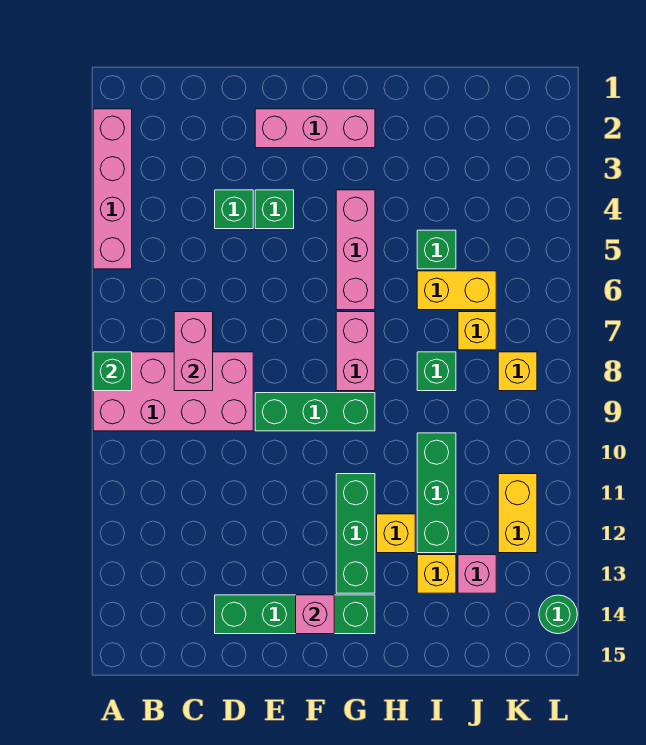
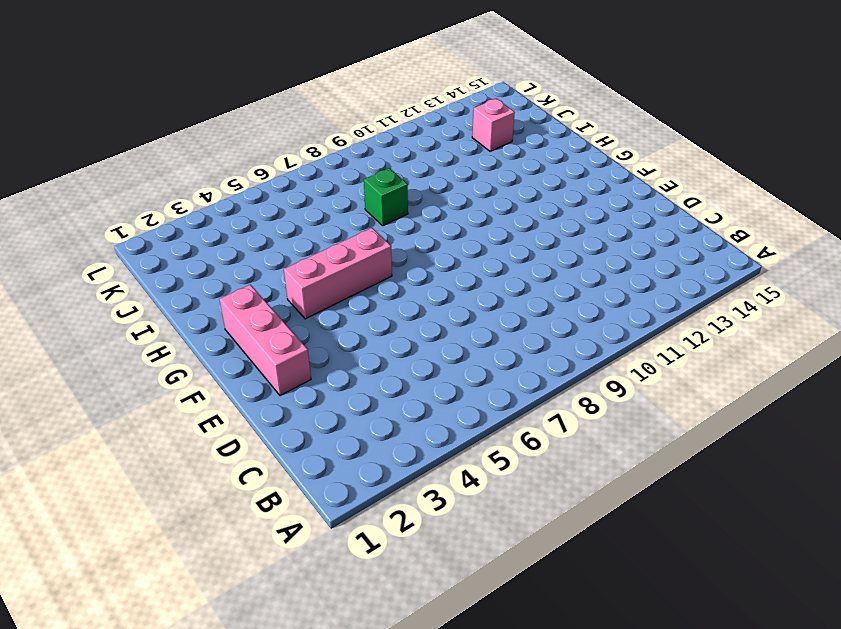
none -> pink brick A2:A5 level 1
none -> pink brick A8:D9 level 1
none -> green brick D4 level 1

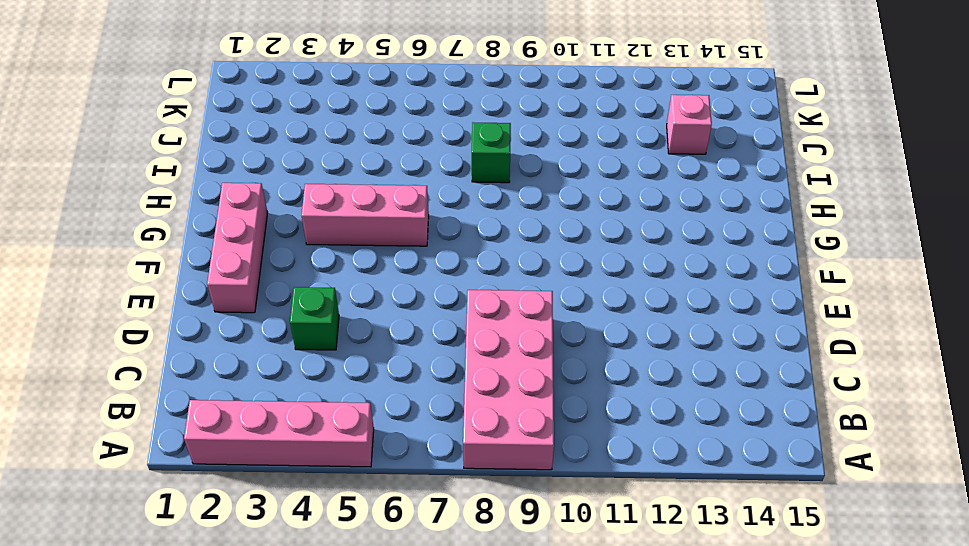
none -> green brick D14:G14 level 1
none -> green brick E4 level 1
none -> green brick E9:G9 level 1

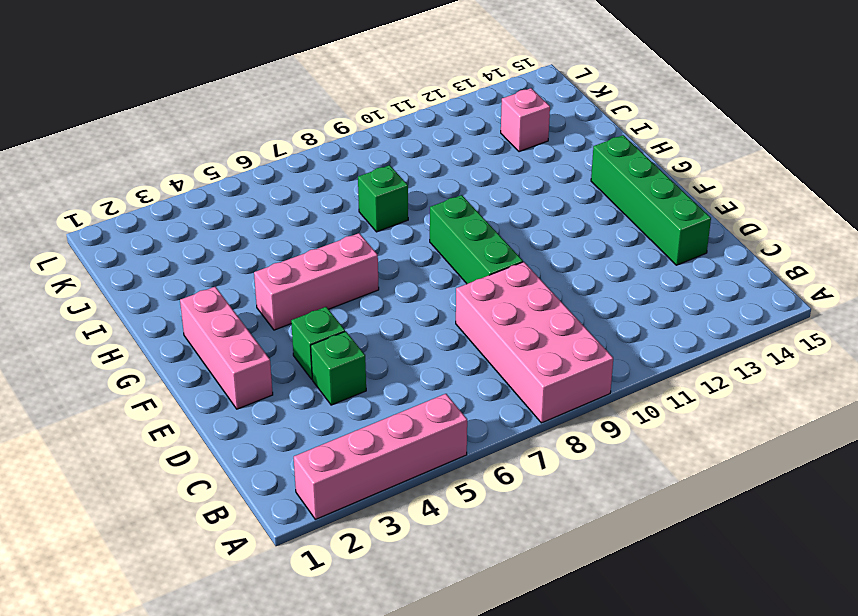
none -> pink brick G7:G8 level 1
none -> green brick G11:G13 level 1
none -> yellow brick H12 level 1

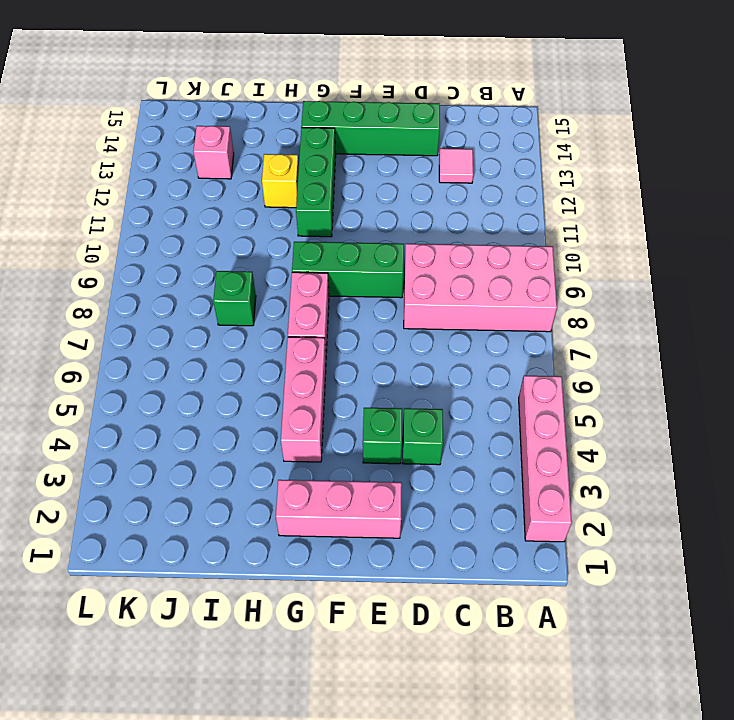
pink tile C13 level 1 -> none
none -> green brick I5 level 1
none -> yellow brick I6:J6 level 1
none -> green brick I10:I12 level 1

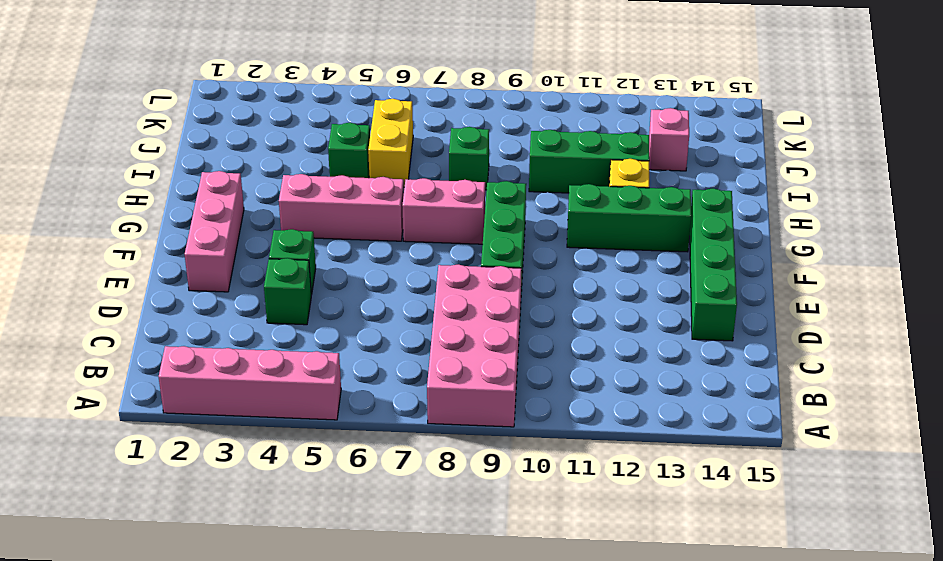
none -> yellow brick I13 level 1
none -> yellow brick J7 level 1
none -> yellow brick K8 level 1

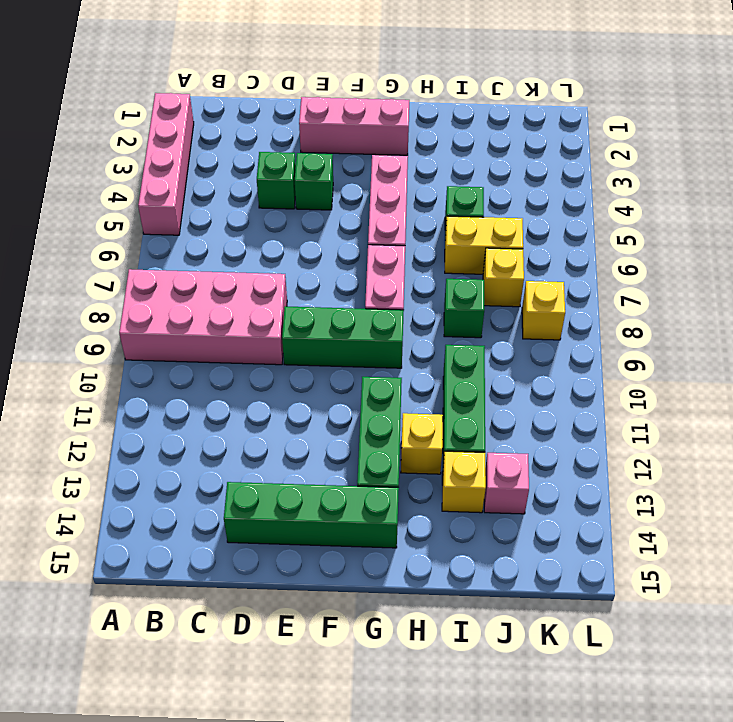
none -> yellow brick K11:K12 level 1
none -> green round brick L14 level 1
none -> green brick A8 level 2

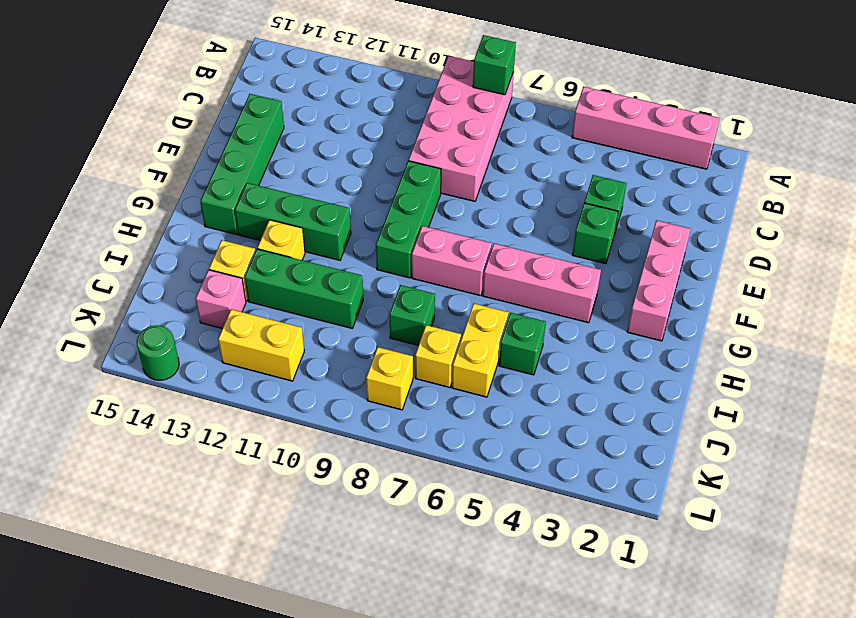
none -> pink brick C7:C8 level 2
none -> pink brick F14 level 2

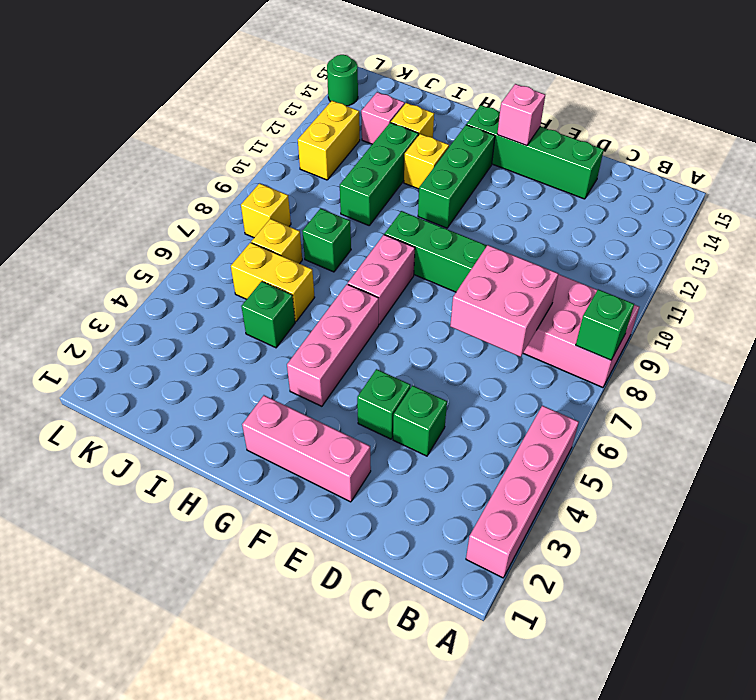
pink brick C7:D8 level 2 -> pink brick C7:C8 level 2

